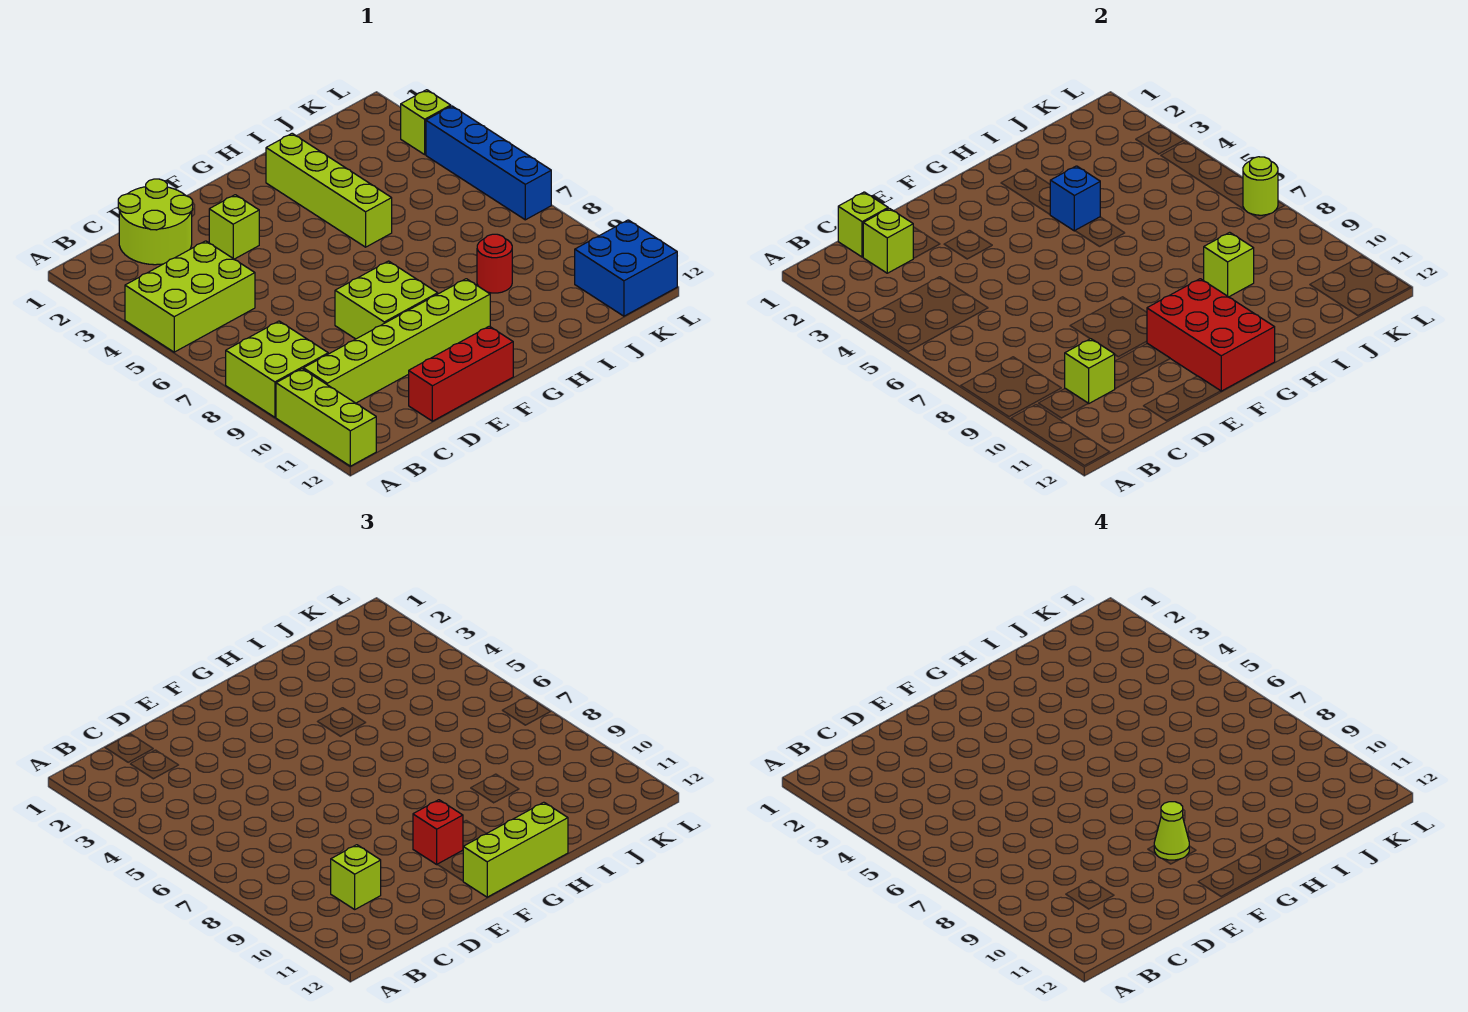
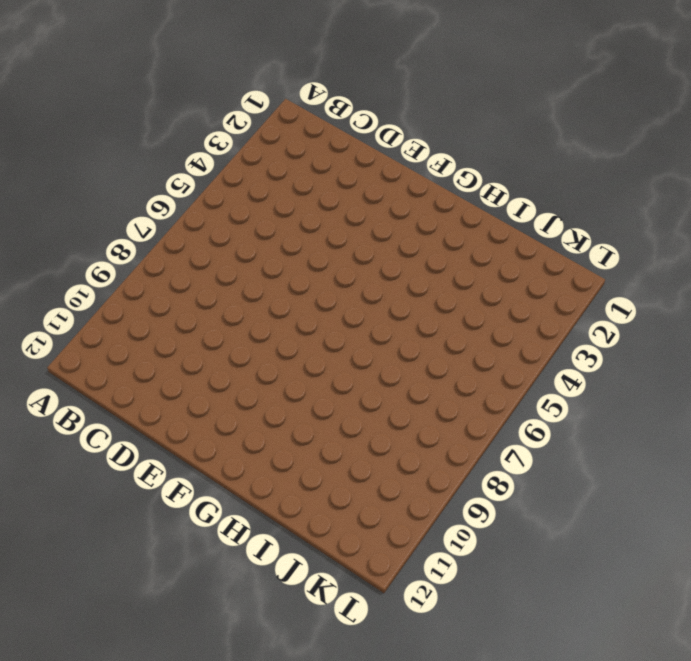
none -> lime brick A4:C5 level 1
none -> lime brick A8:B9 level 1
none -> lime brick A10:A12 level 1

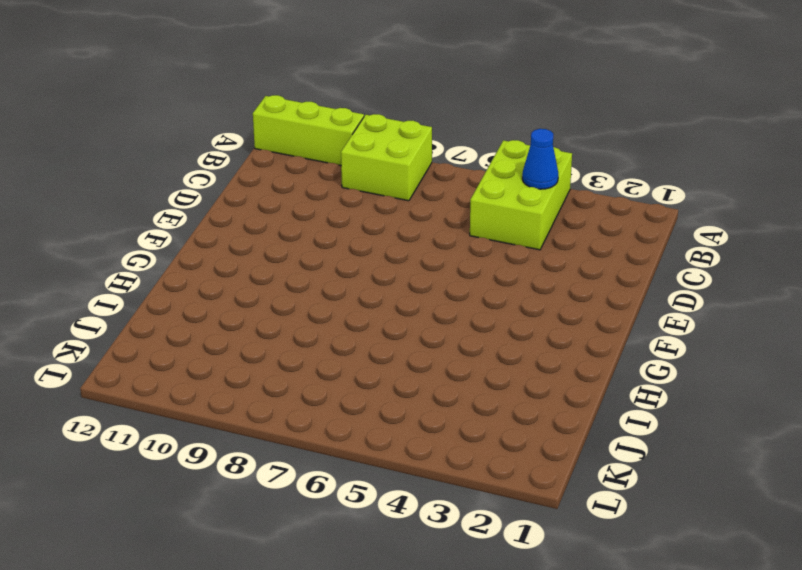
blue cone B4 level 2 -> none
none -> lime brick B10:G10 level 1
none -> lime round brick C1:D2 level 1
none -> red brick D12:F12 level 1

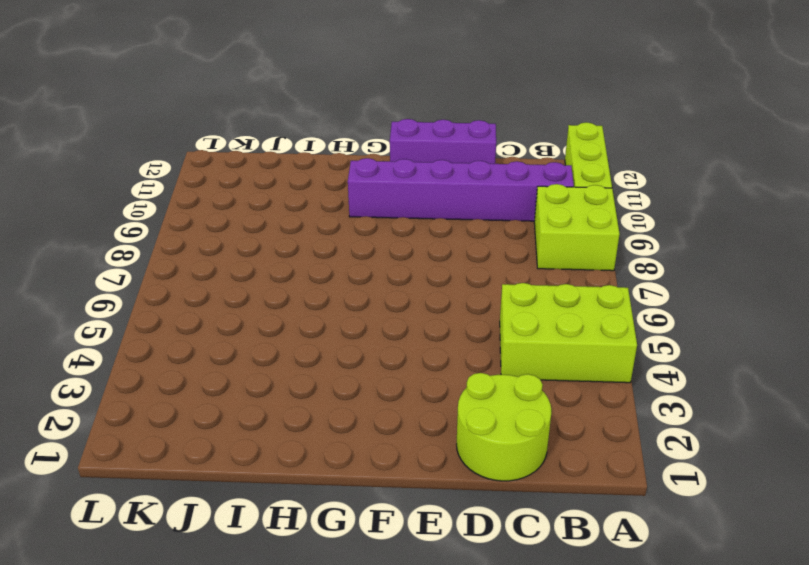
purple brick B10:G10 level 1 -> lime brick B10:G10 level 1
purple brick D12:F12 level 1 -> red brick D12:F12 level 1
none -> lime brick E3 level 1
none -> lime brick E8:F9 level 1
none -> lime brick H2:H5 level 1

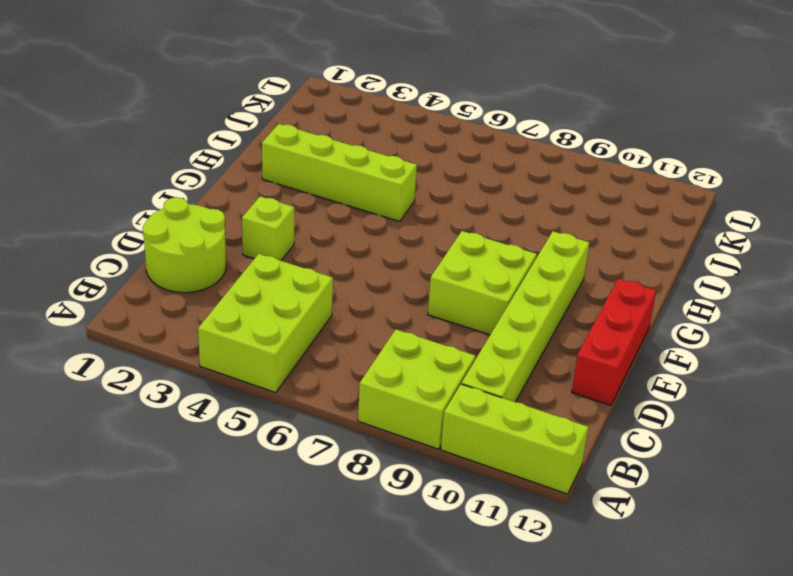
none -> red round brick I9 level 1
none -> blue brick K11:L12 level 1
none -> lime brick L3 level 1

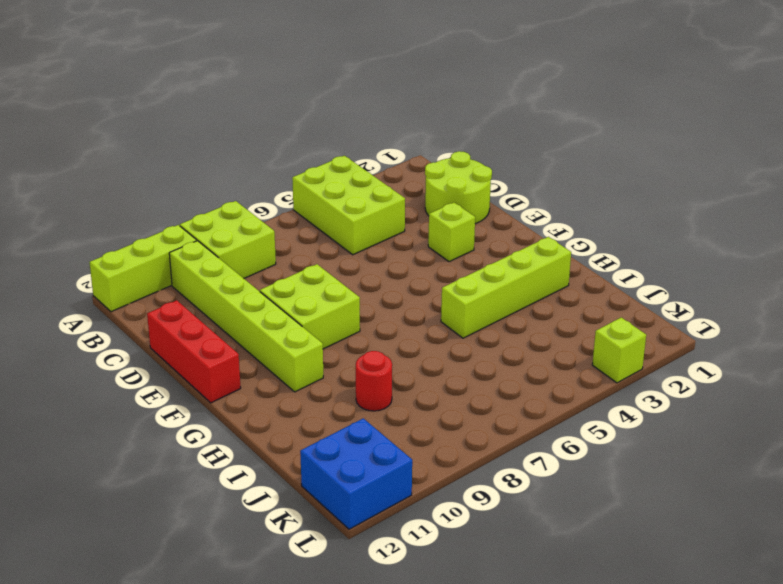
none -> blue brick L4:L7 level 1
none -> lime brick C1 level 2
none -> lime brick C2 level 2

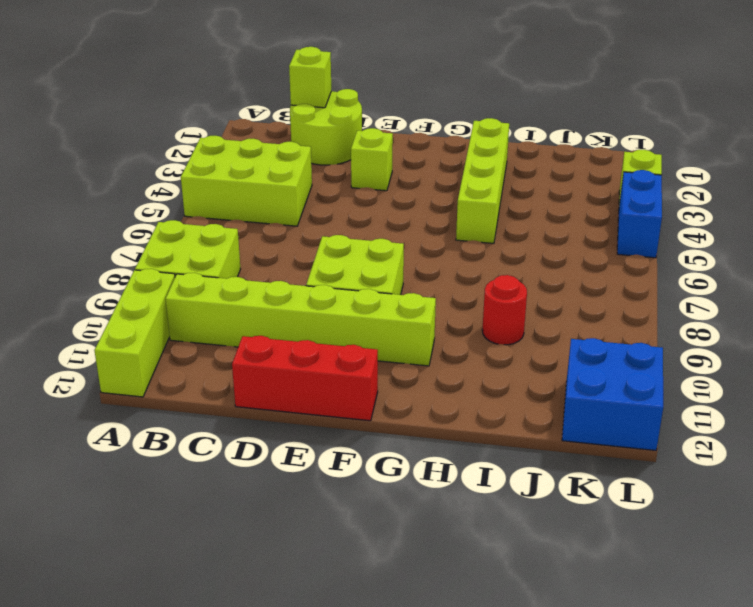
blue brick L4:L5 level 1 -> blue brick L4:L7 level 1
none -> lime brick C2 level 2
none -> lime brick C10 level 2
none -> red brick F10:G12 level 2

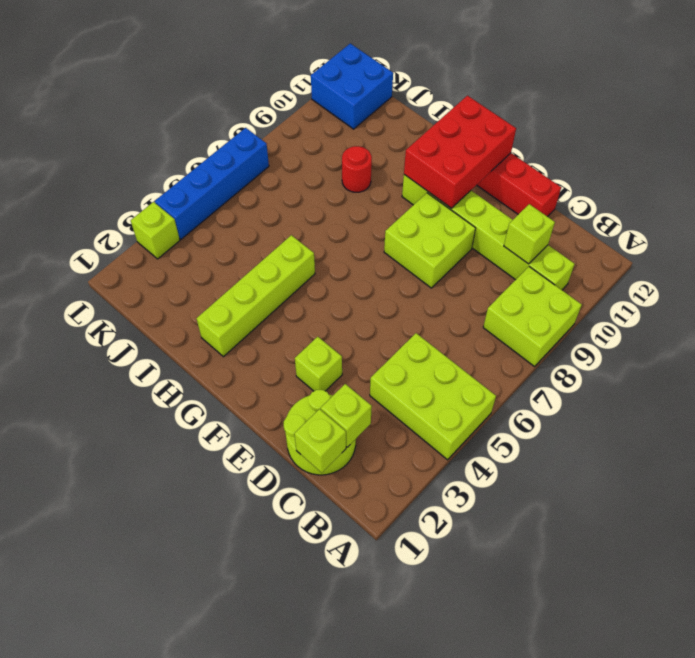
none -> lime brick A10:A12 level 1
none -> blue brick H4 level 2
none -> lime brick I9 level 2

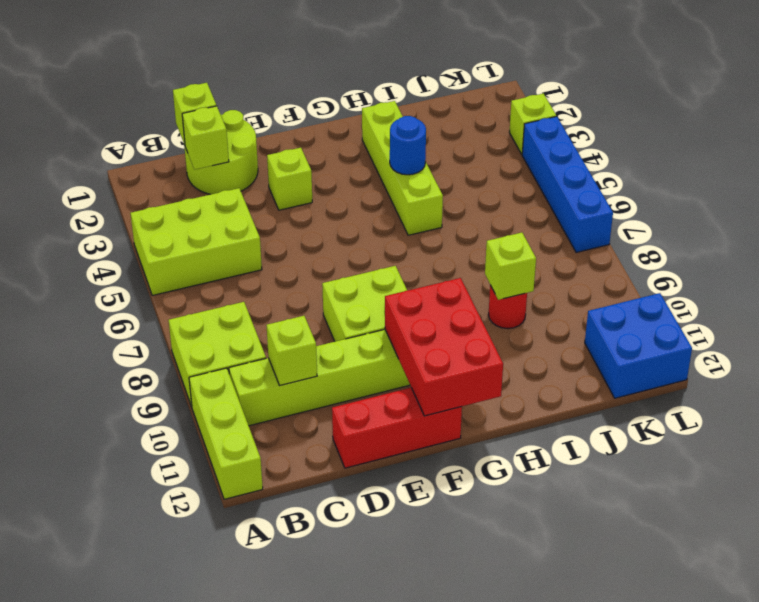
blue round brick H4 level 2 -> blue brick H4 level 2
none -> lime round brick L7 level 2
none -> lime brick C10 level 3
none -> red brick F10 level 3

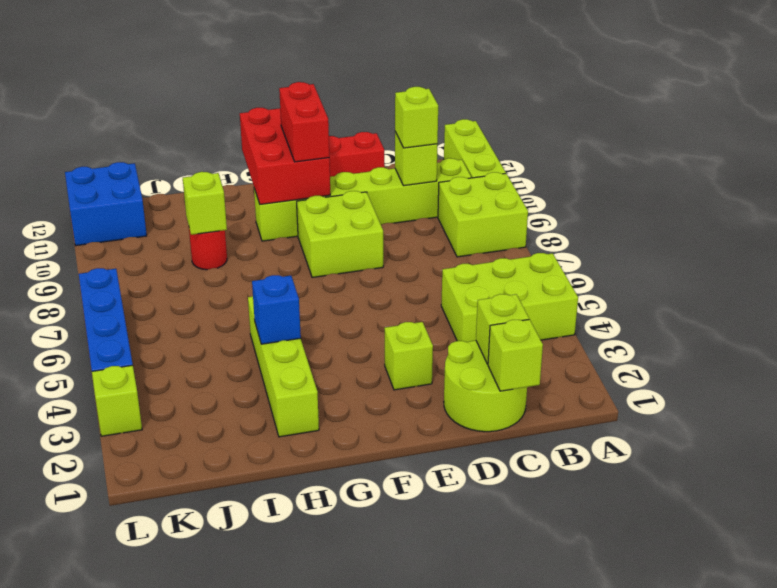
red brick F10:F11 level 3 -> red brick F10 level 3
none -> lime round brick L7 level 2
none -> lime brick F12:H12 level 3
none -> lime cone F10 level 4

